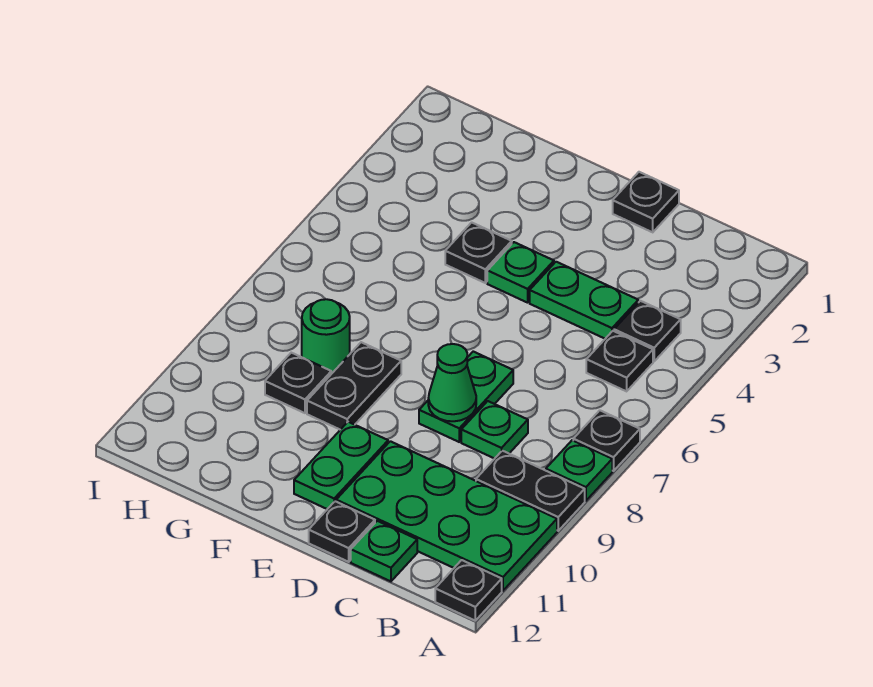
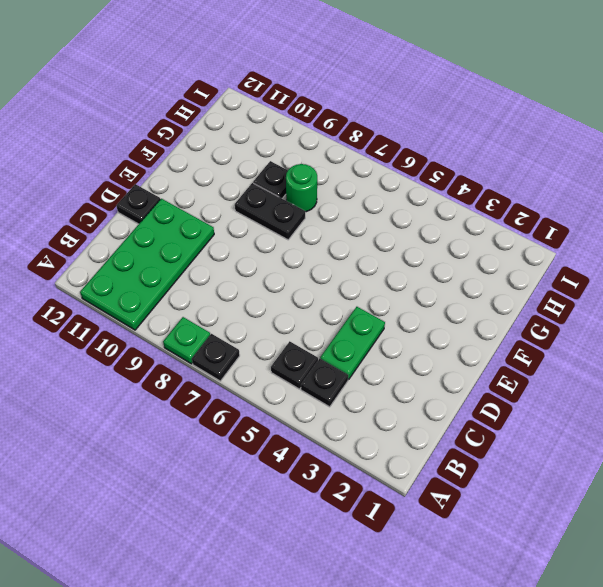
none -> black plate A9:B9 level 1
none -> black plate A12 level 1
none -> green plate C8 level 1

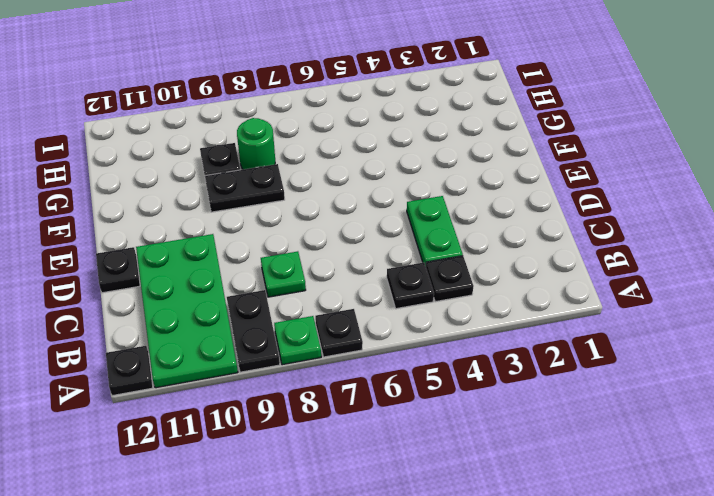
none -> green plate C12 level 1
none -> black plate D1 level 1
none -> green plate D7:D8 level 1

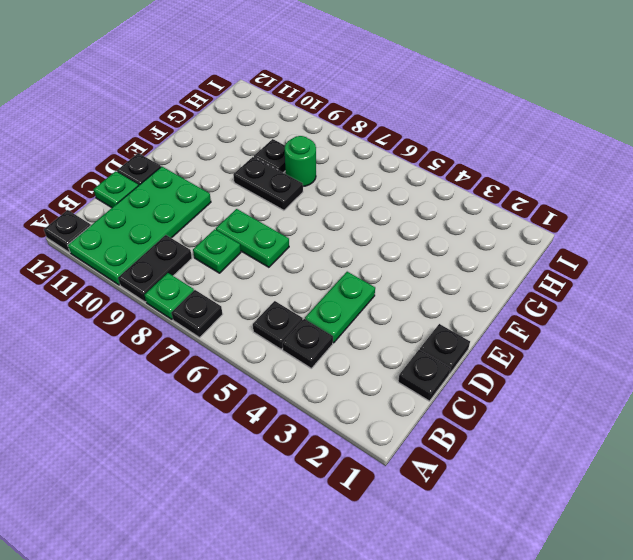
black plate C1 level 1 -> black plate F4 level 1
none -> green plate E4 level 1
none -> green plate E10:E11 level 1
none -> green cone D8 level 2

